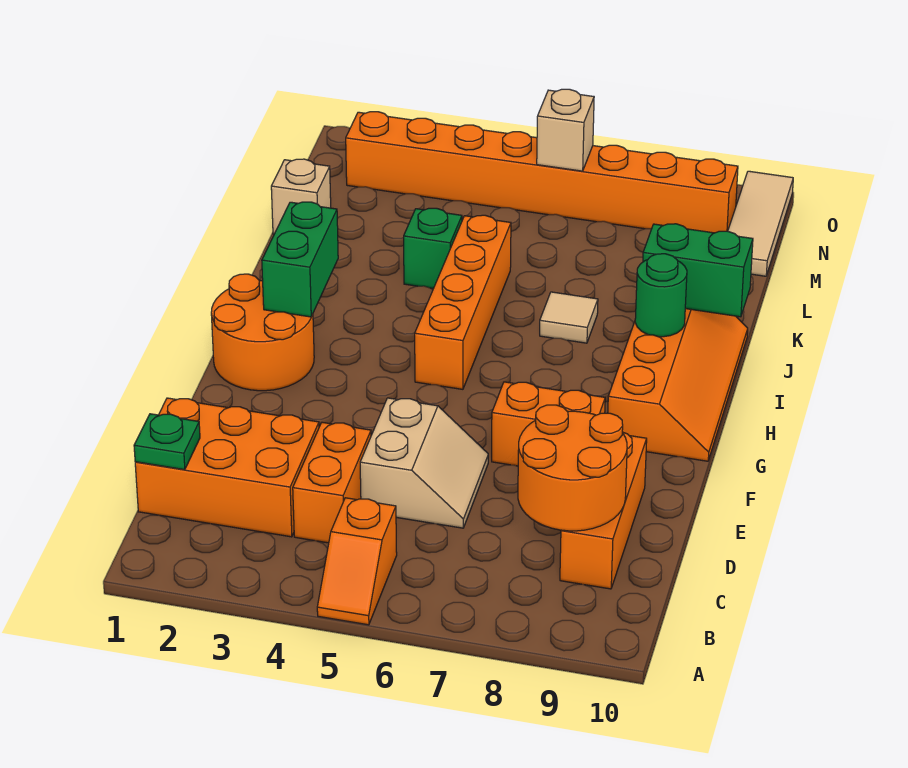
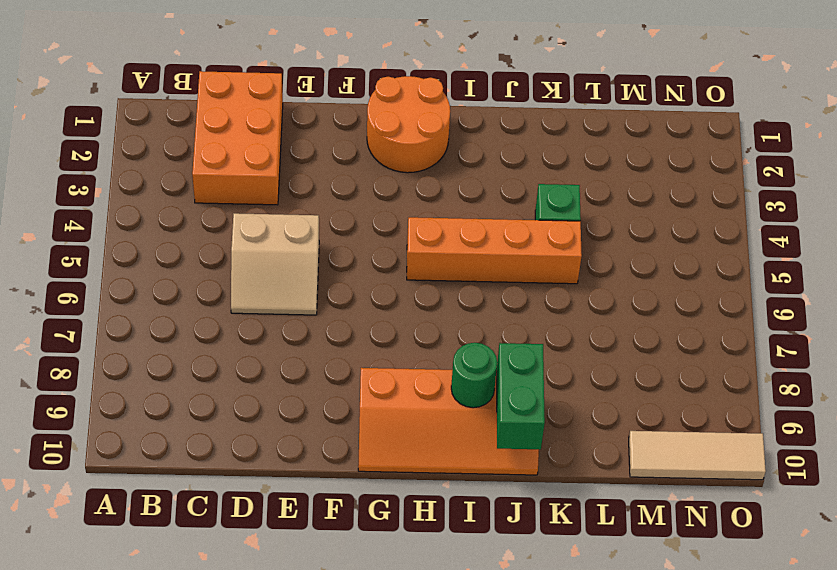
none -> orange slope A5:B5 level 1 top B
none -> orange brick C4:D4 level 1
none -> orange brick C9:E9 level 1

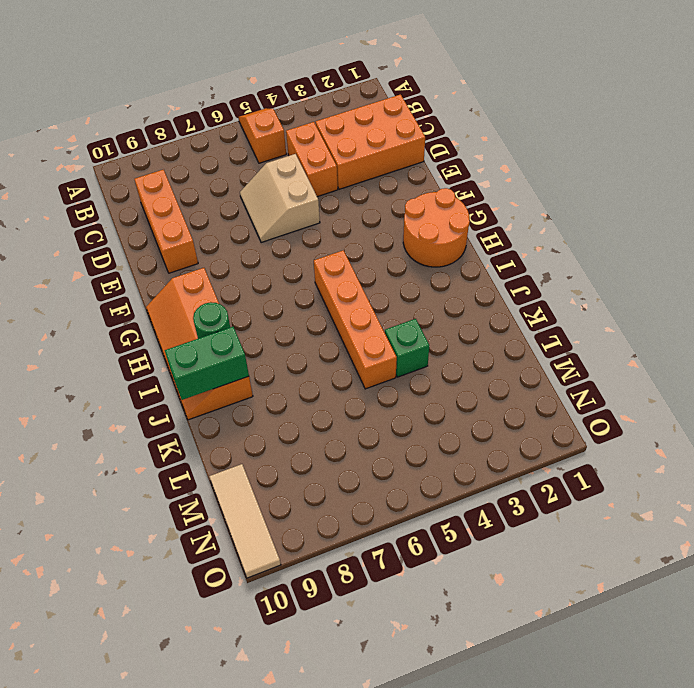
none -> orange brick F7:F8 level 1
none -> tan tile J7 level 1
none -> tan brick L1 level 1

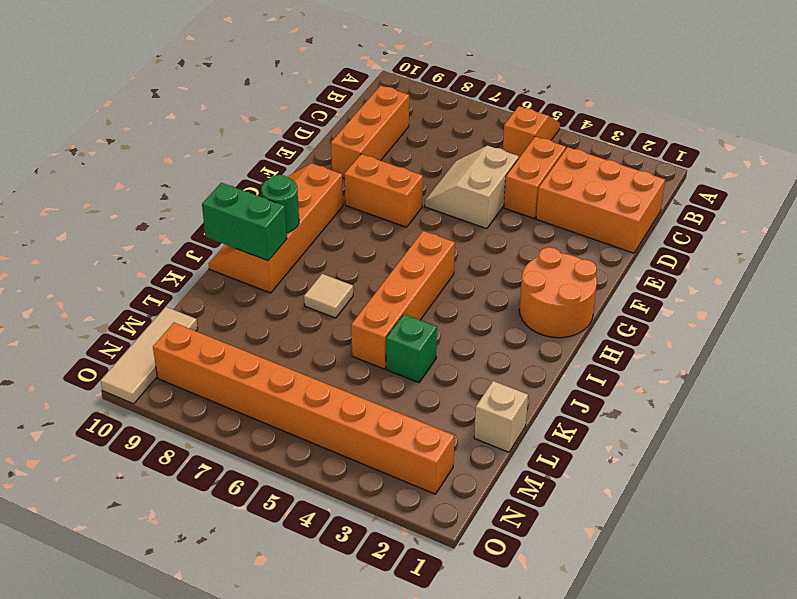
none -> green plate C1 level 2
none -> orange round brick C8:D9 level 2
none -> green brick H2:I2 level 2

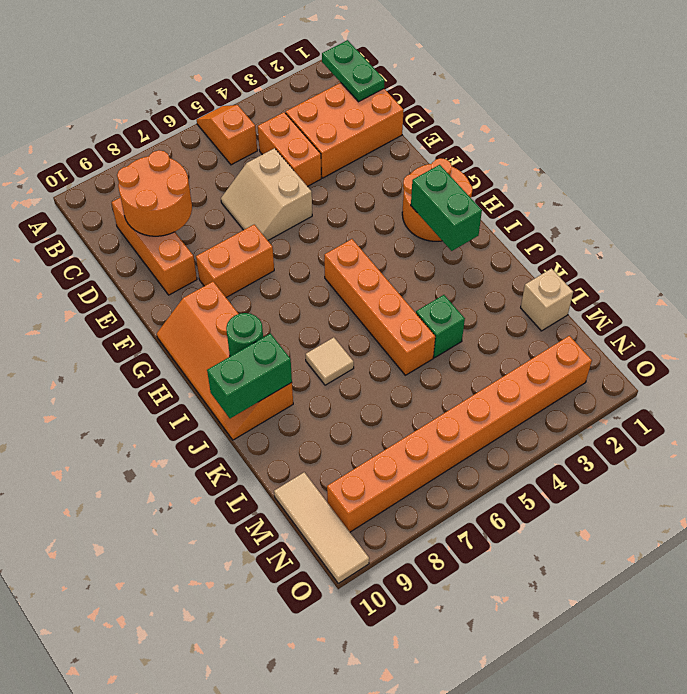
green plate B1:C1 level 2 -> green plate C1 level 2
none -> tan brick N6 level 2

